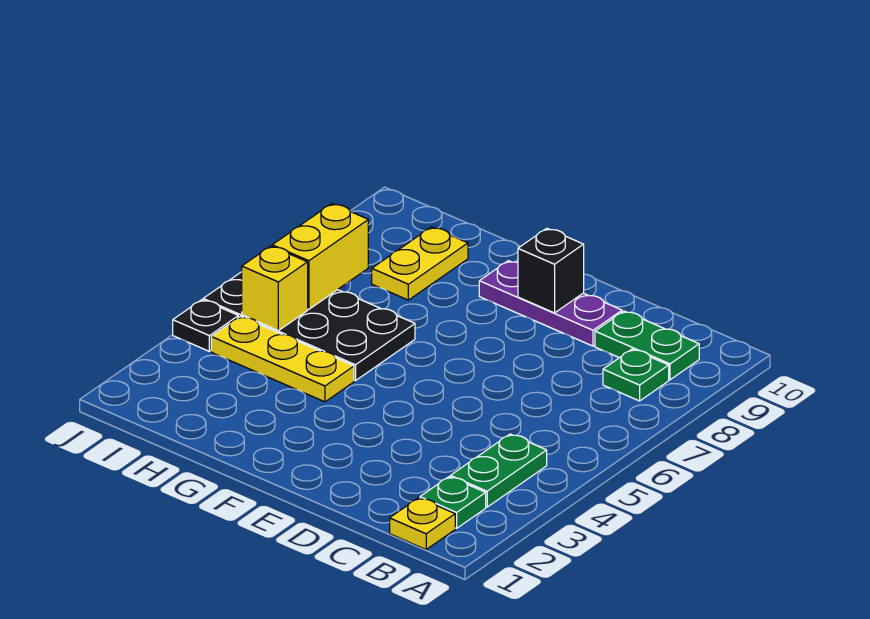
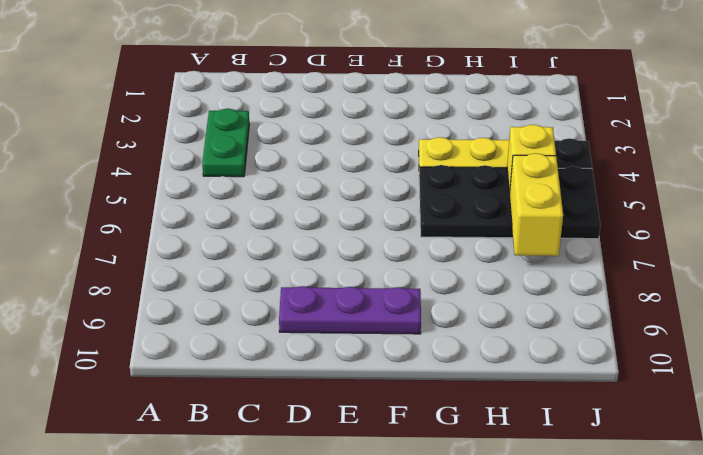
none -> yellow plate B1 level 1
none -> green plate B2 level 1
none -> green plate B8 level 1

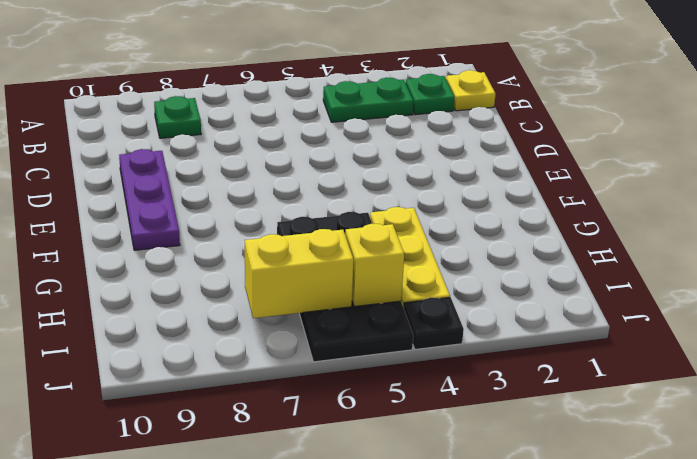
none -> green plate B9:C9 level 1
none -> yellow plate H8:H9 level 1
none -> black brick E9 level 2

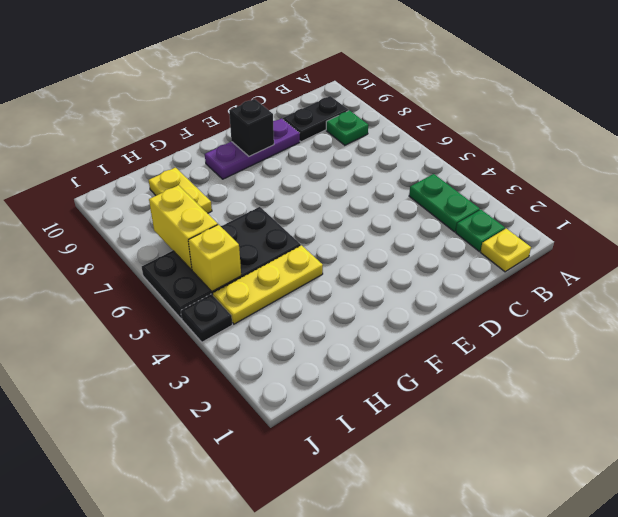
black plate B9:C9 level 1 -> green plate B9:C9 level 1

